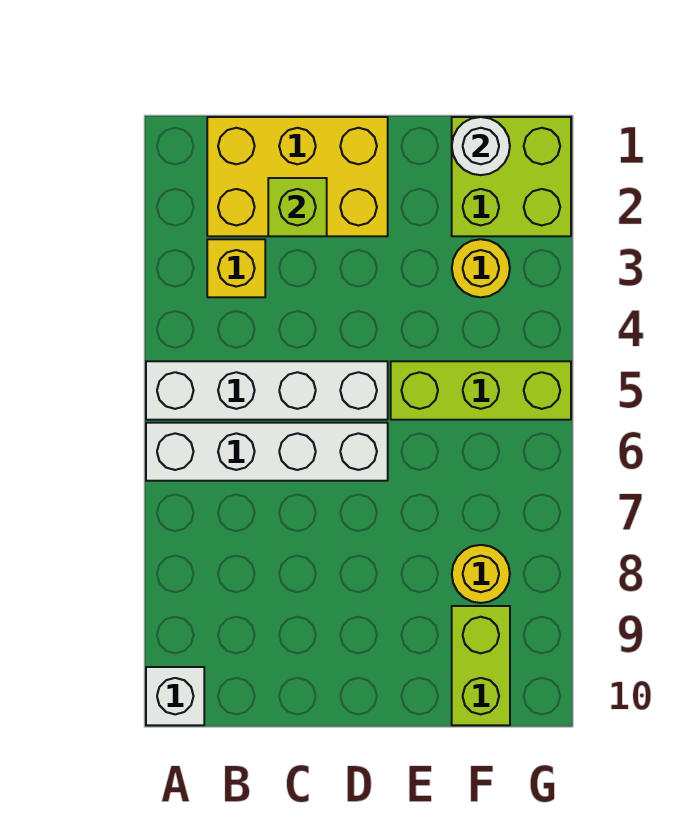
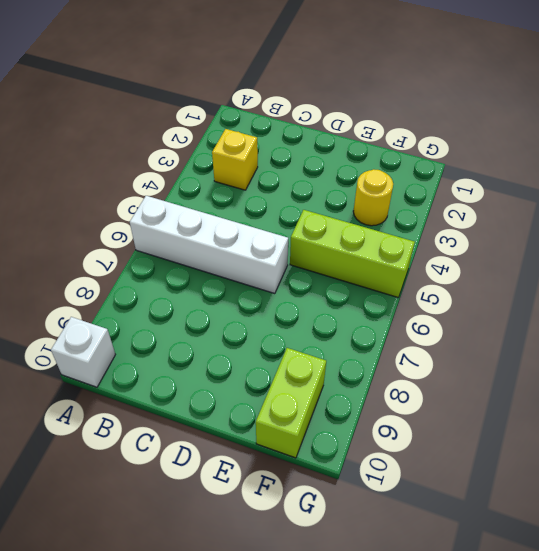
none -> white brick A5:D5 level 1
none -> yellow brick B1:D2 level 1
none -> lime brick F1:G2 level 1

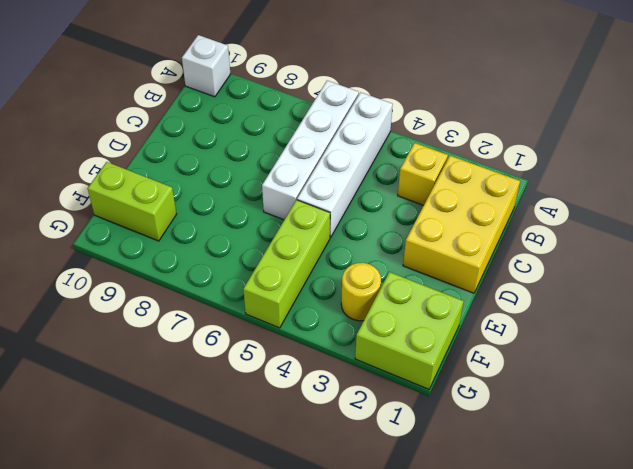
none -> yellow round brick F8 level 1
none -> lime brick C2 level 2
none -> white round brick F1 level 2

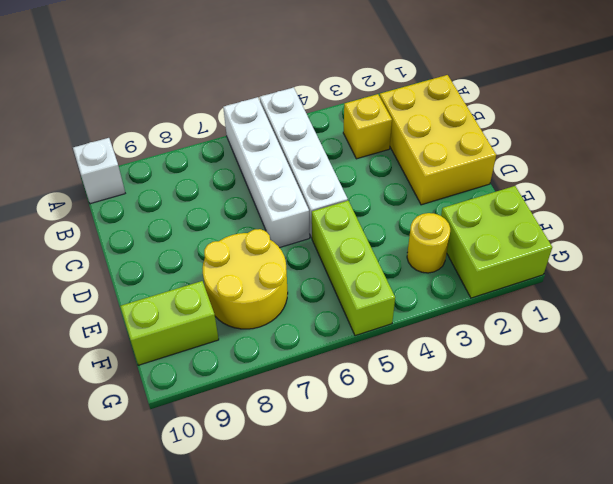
yellow round brick E7:F8 level 1 -> yellow round brick F8 level 1
none -> lime brick C2 level 2
none -> white round brick F1 level 2

